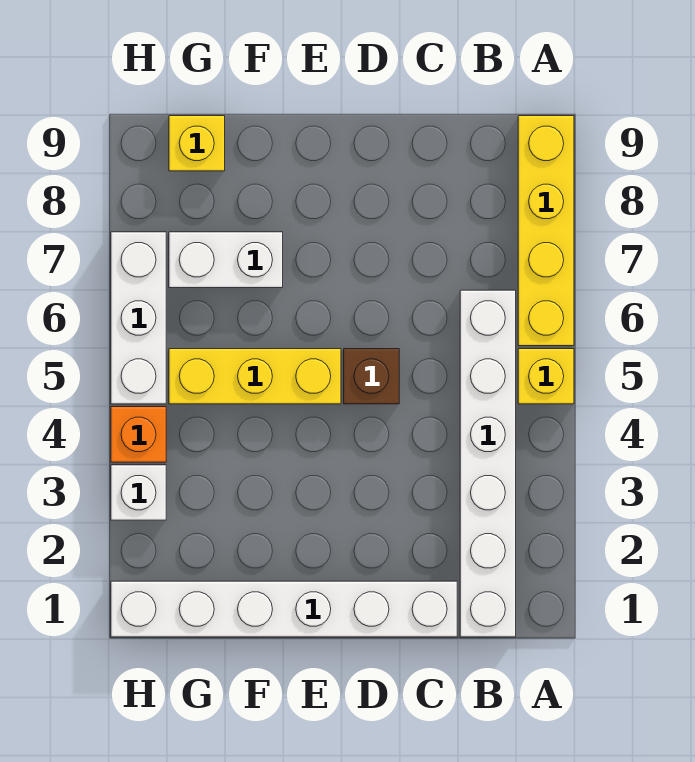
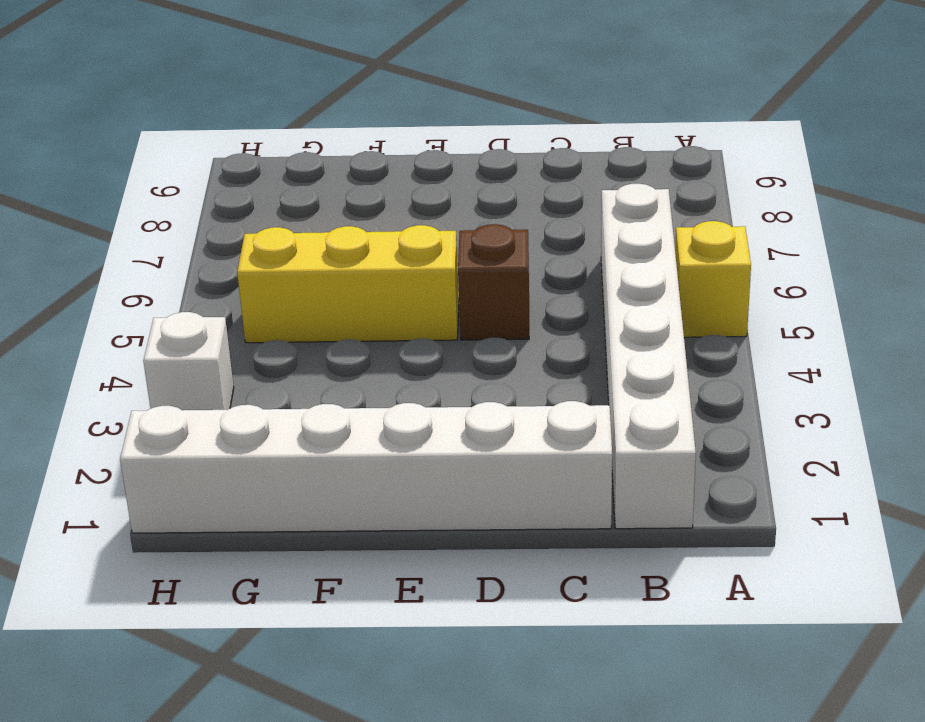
none -> yellow brick A6:A9 level 1
none -> white brick F7:G7 level 1

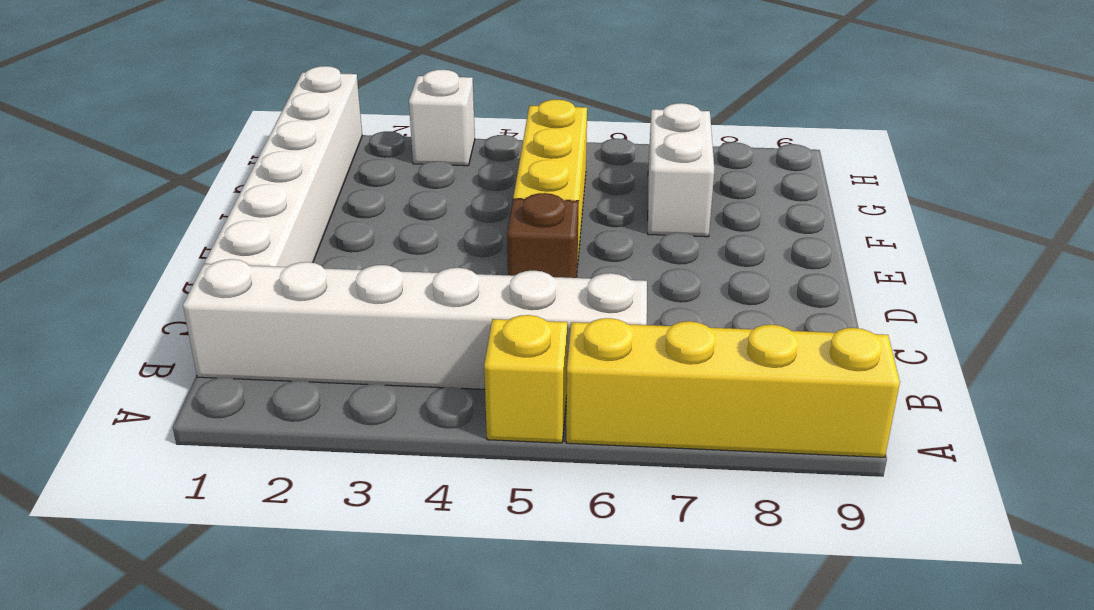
none -> yellow brick G9 level 1
none -> orange brick H4 level 1

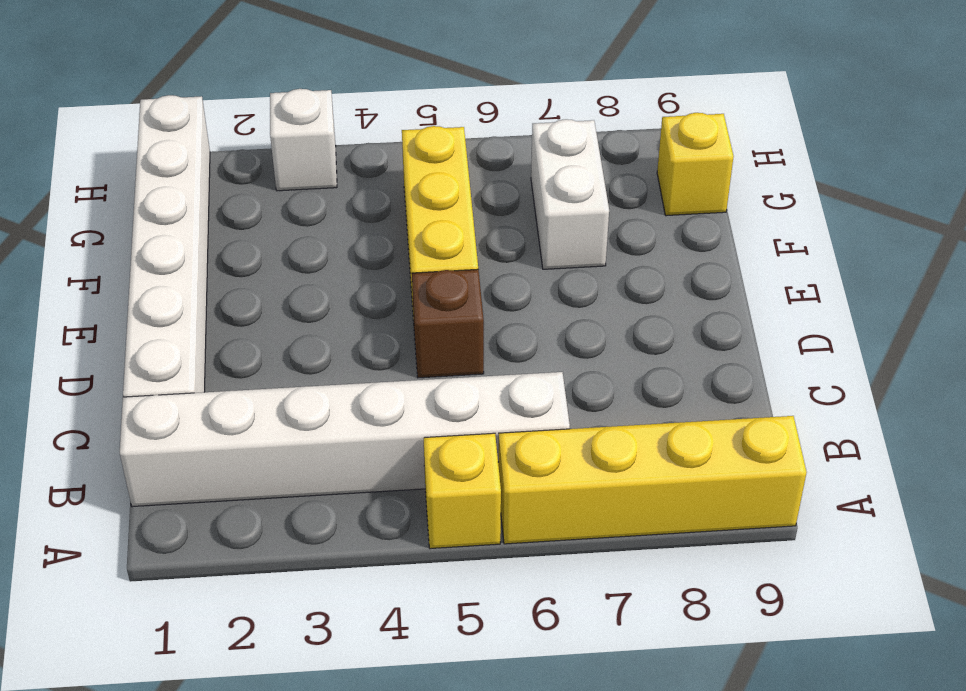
none -> orange brick H4 level 1
none -> white brick H5:H7 level 1

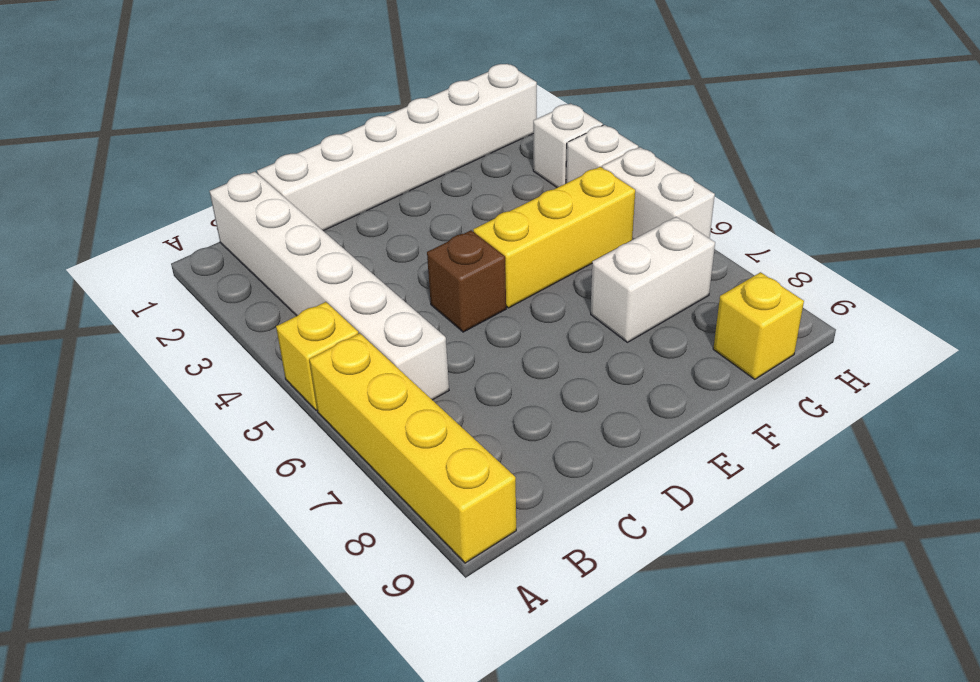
white brick H4 level 1 -> orange brick H4 level 1
white brick H5:H6 level 1 -> white brick H5:H7 level 1

